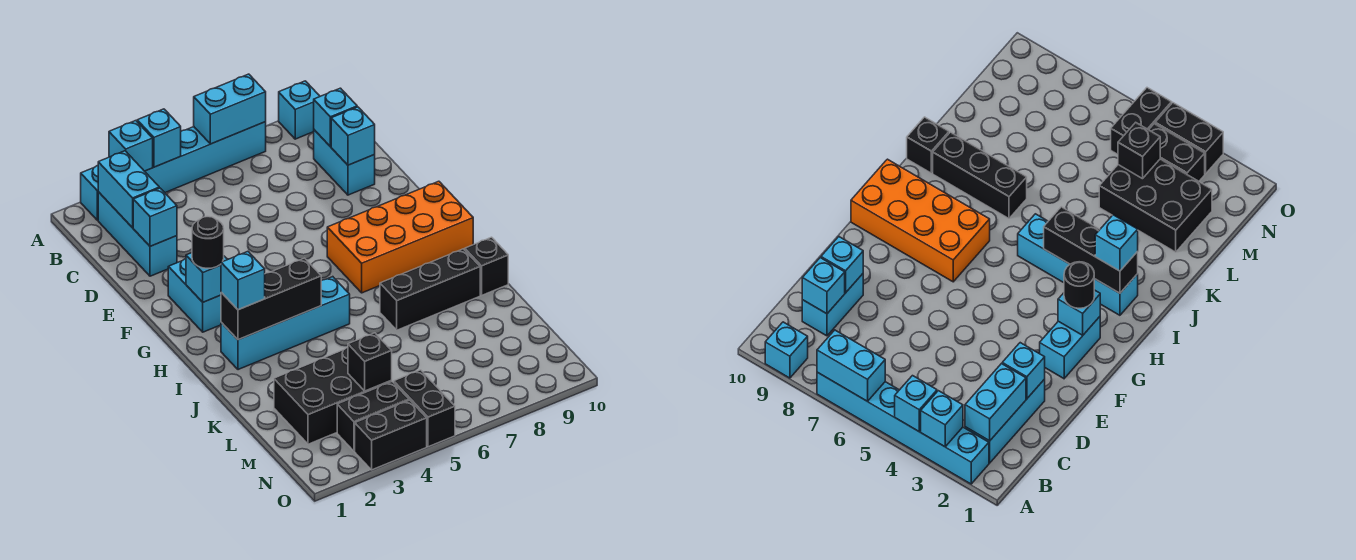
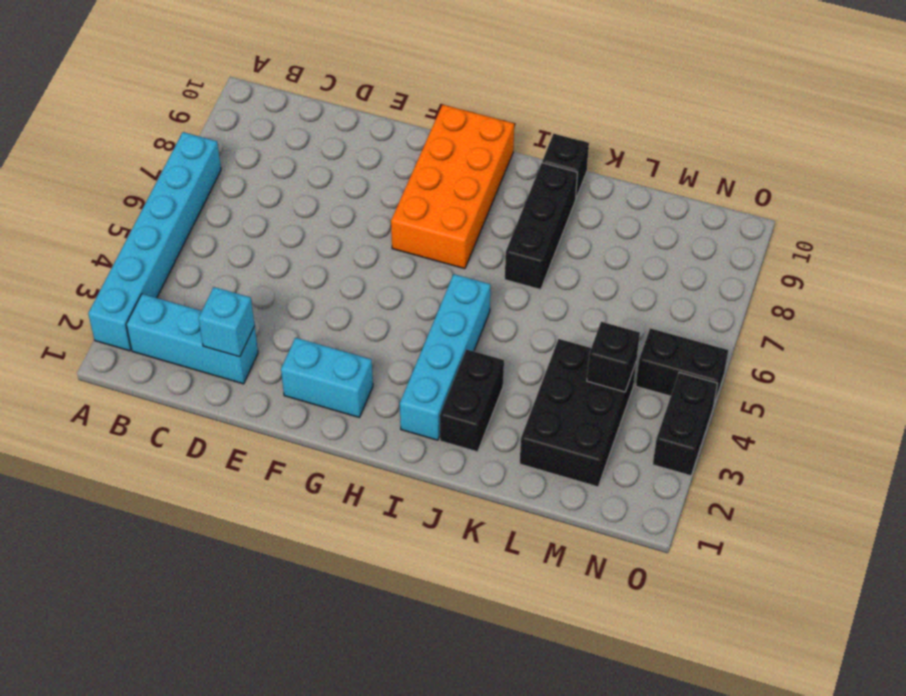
black brick J2:J3 level 1 -> black brick N3:N4 level 1
none -> cyan brick A9 level 1
none -> cyan brick C9:D9 level 1
none -> cyan brick A3 level 2

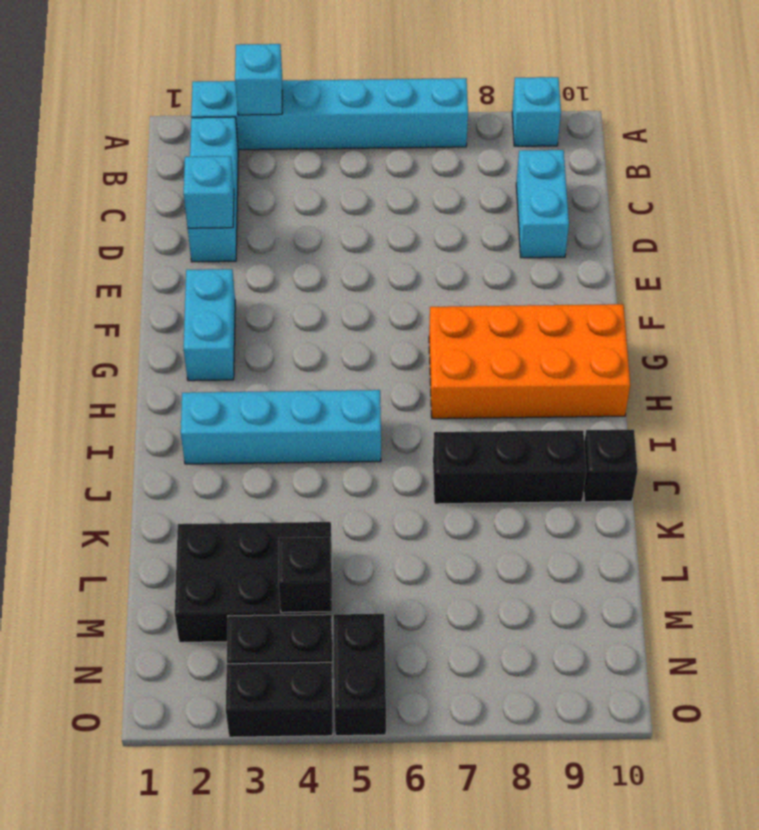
none -> cyan brick A4 level 2
none -> cyan brick A6:A7 level 2
none -> cyan brick B2:C2 level 2

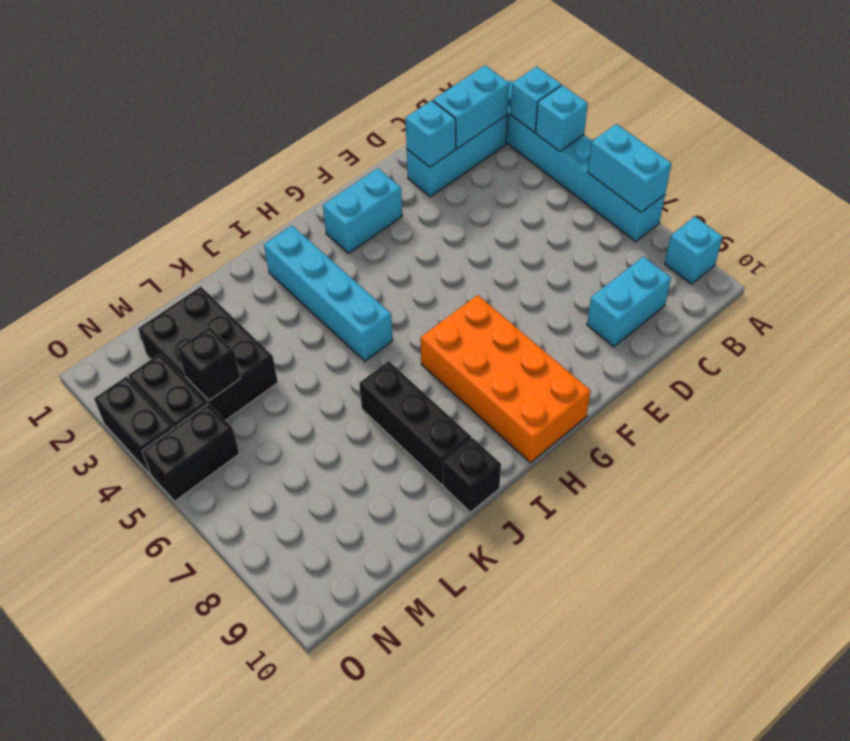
none -> cyan brick C9 level 2
none -> cyan brick D9 level 2
none -> cyan brick G2 level 2

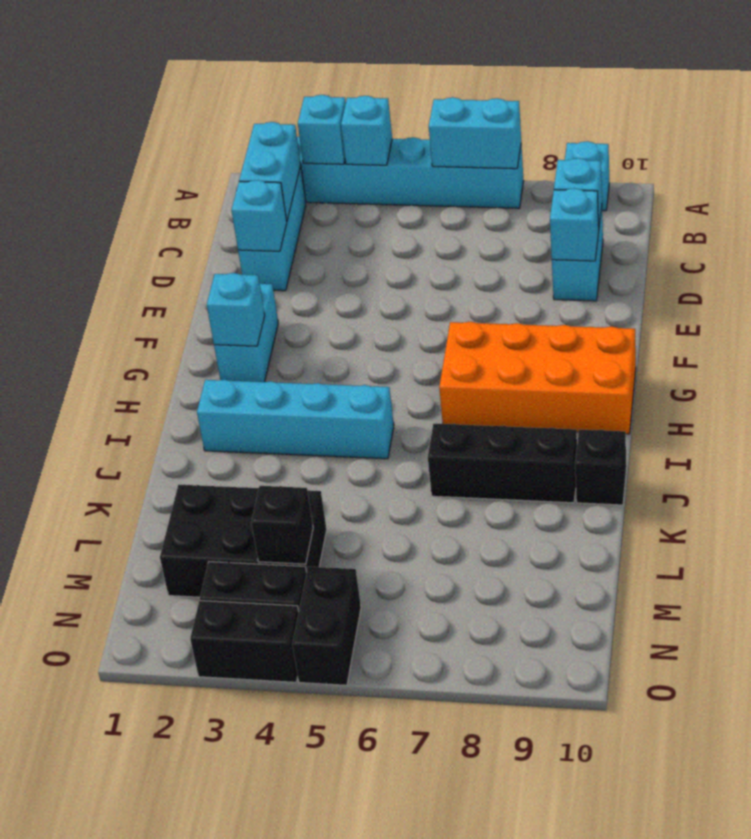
none -> black brick I2:I4 level 2
none -> black round brick G2 level 3
none -> cyan brick I2 level 3

